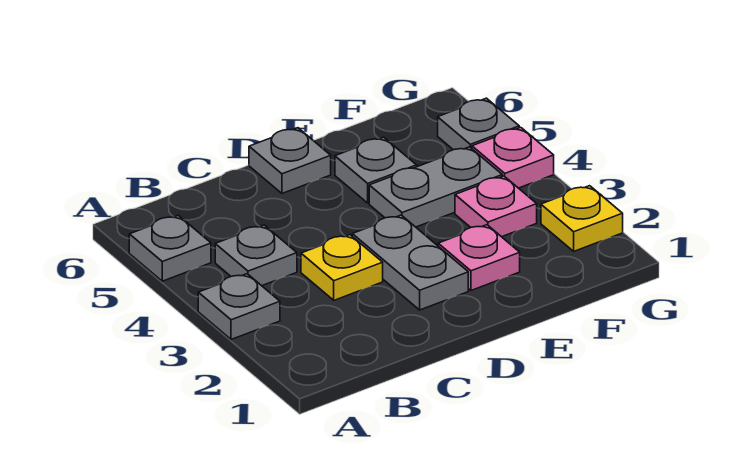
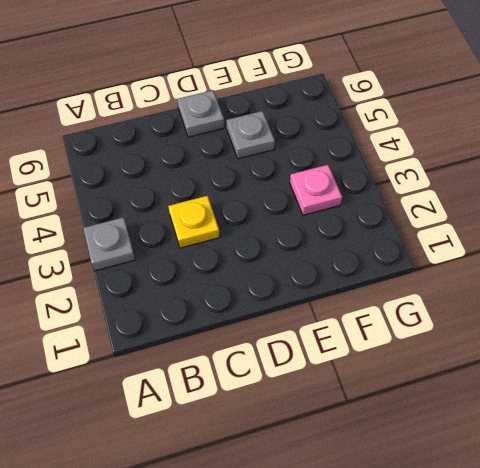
none -> grey plate A5 level 1
none -> grey plate B4 level 1
none -> grey plate D2:D3 level 1

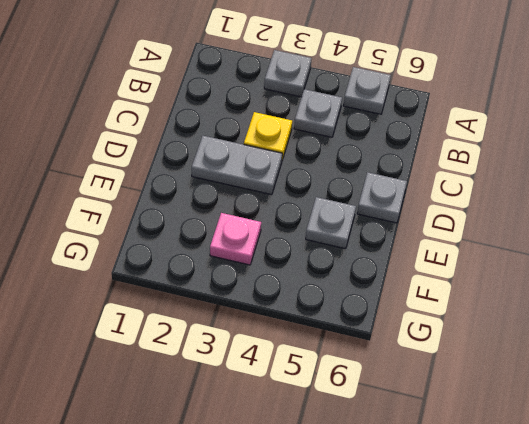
none -> pink plate E2 level 1
none -> grey plate E4:F4 level 1
none -> yellow plate G2 level 1

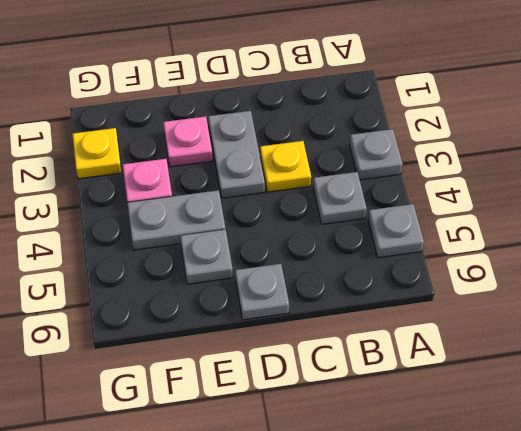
none -> pink plate G4 level 1
none -> grey plate G5 level 1

